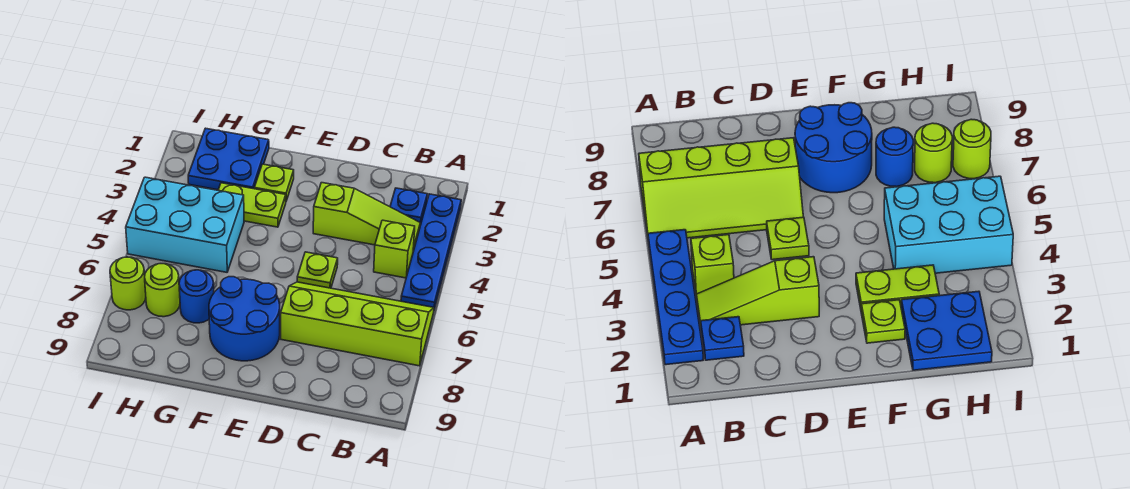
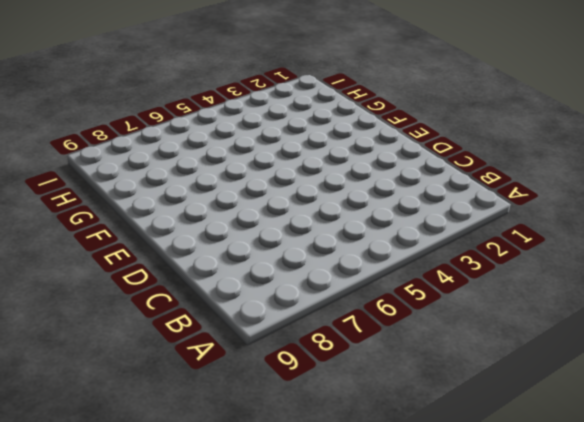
none -> blue plate A2:A5 level 1
none -> lime slope A6:D7 level 1 top 7
none -> blue plate B2 level 1

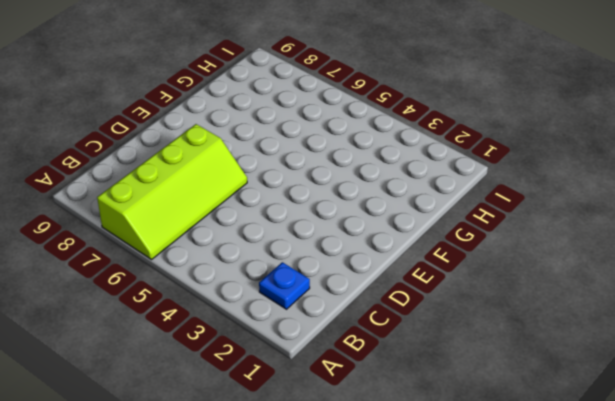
none -> blue plate A2:A5 level 1
none -> lime slope B3:D3 level 1 top D
none -> lime brick B4 level 1

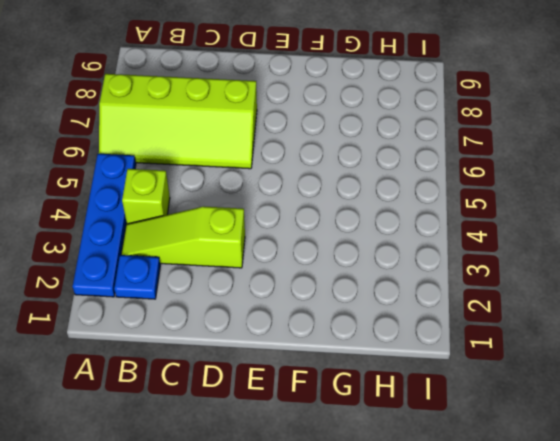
none -> lime plate D5 level 1
none -> blue round brick E7:F8 level 1
none -> lime plate F2 level 1

